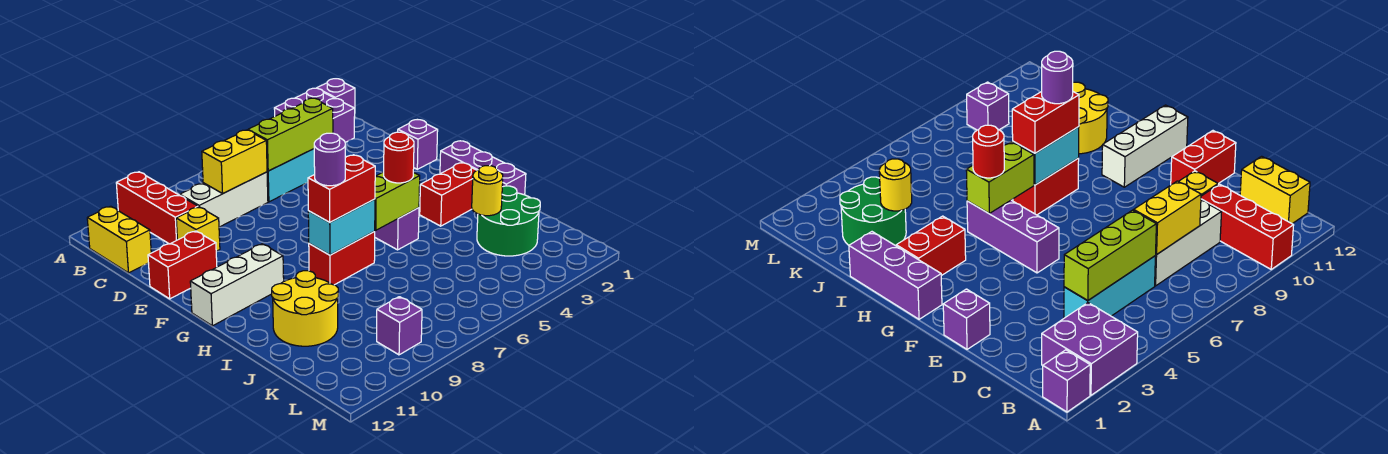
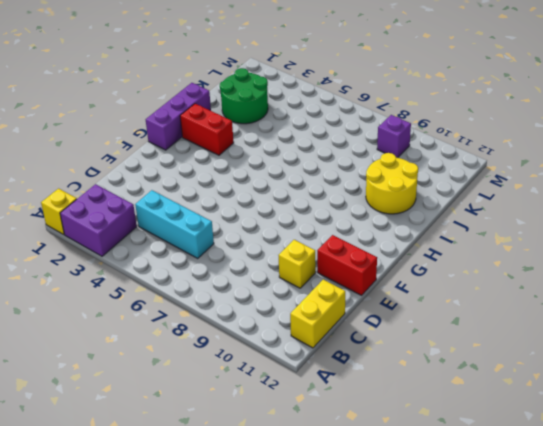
yellow brick A1 level 1 -> purple brick A1 level 1
none -> red brick A10:C10 level 1
none -> white brick C7:C9 level 1
none -> purple brick E1 level 1

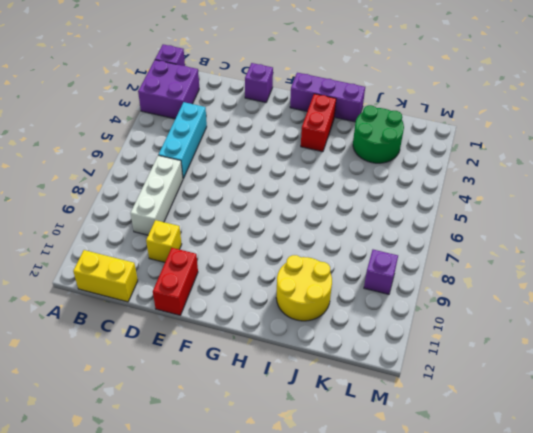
none -> red brick A10:C10 level 1
none -> purple brick F5:H5 level 1
none -> white brick G10:G12 level 1

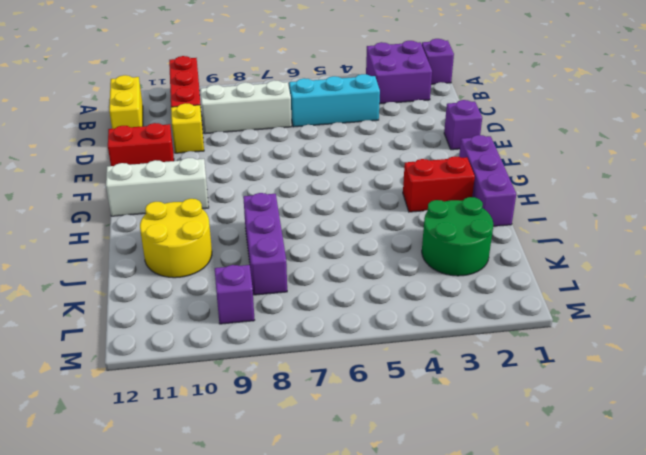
purple brick I8:K8 level 1 -> purple brick F5:H5 level 1
none -> red brick H7:H8 level 1
none -> lime brick C4:C6 level 2
none -> yellow brick C7:C8 level 2

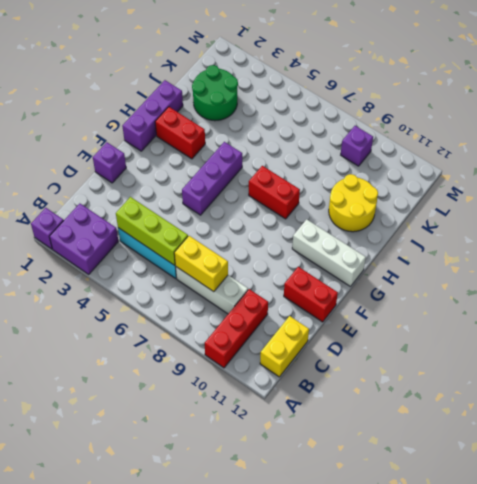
none -> yellow brick D10 level 1
none -> lime brick H5:H6 level 2
none -> cyan brick H7:H8 level 2

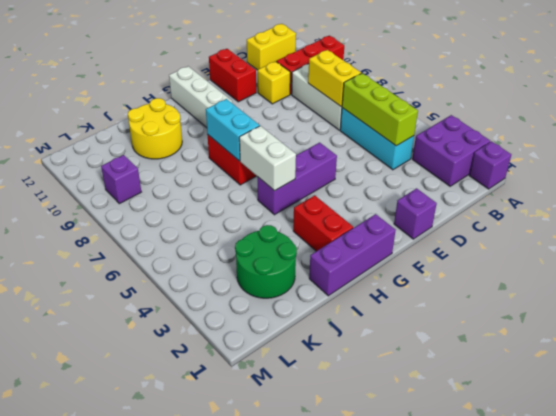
white brick H5:H6 level 2 -> lime brick H5:H6 level 2
none -> yellow round brick J3 level 2
none -> red round brick H5 level 3
none -> red brick H7:H8 level 3

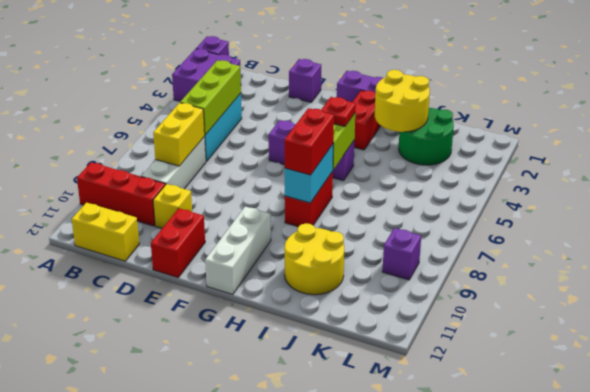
red plate H5 level 3 -> red round brick H5 level 3
yellow round brick I2:J3 level 2 -> yellow round brick J3 level 2
none -> purple round brick H8 level 4

